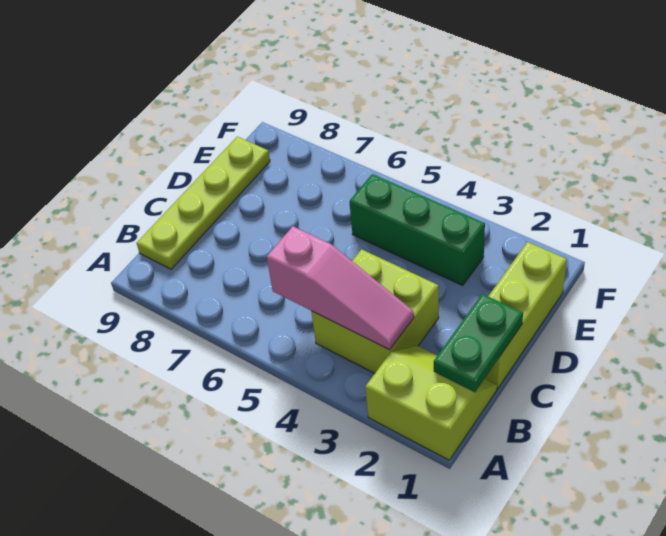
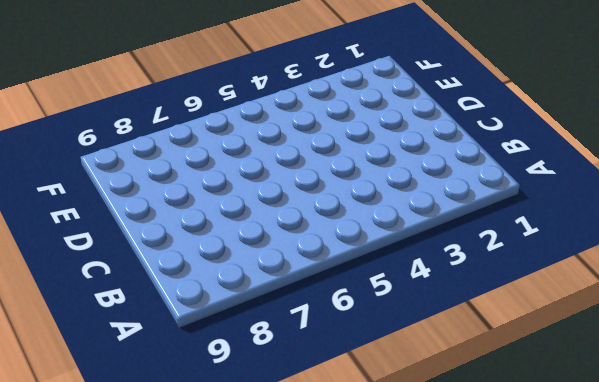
none -> lime slope A1:B2 level 1 top A
none -> lime brick B3:C4 level 1

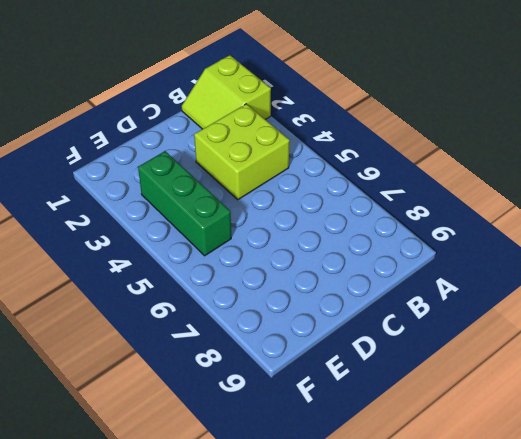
none -> lime plate B9:E9 level 1
none -> lime brick C1:E1 level 1

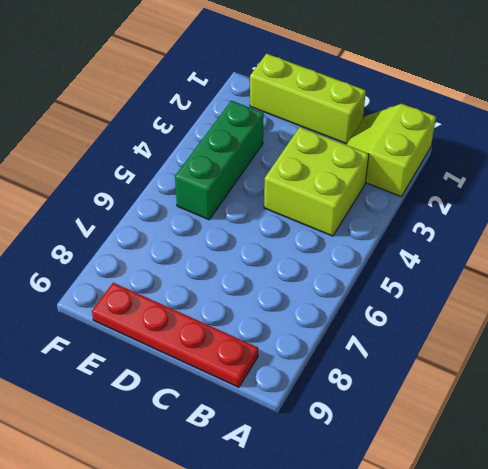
red plate B9:E9 level 1 -> lime plate B9:E9 level 1
none -> green plate B1:C1 level 2
none -> pink slope B3:B5 level 2 top 5

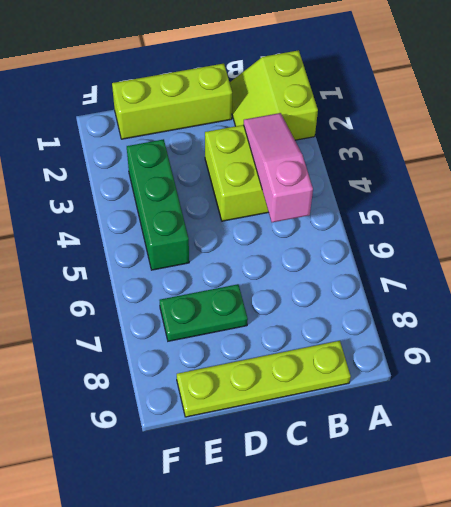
green plate D7:E7 level 1 -> green plate B1:C1 level 2

